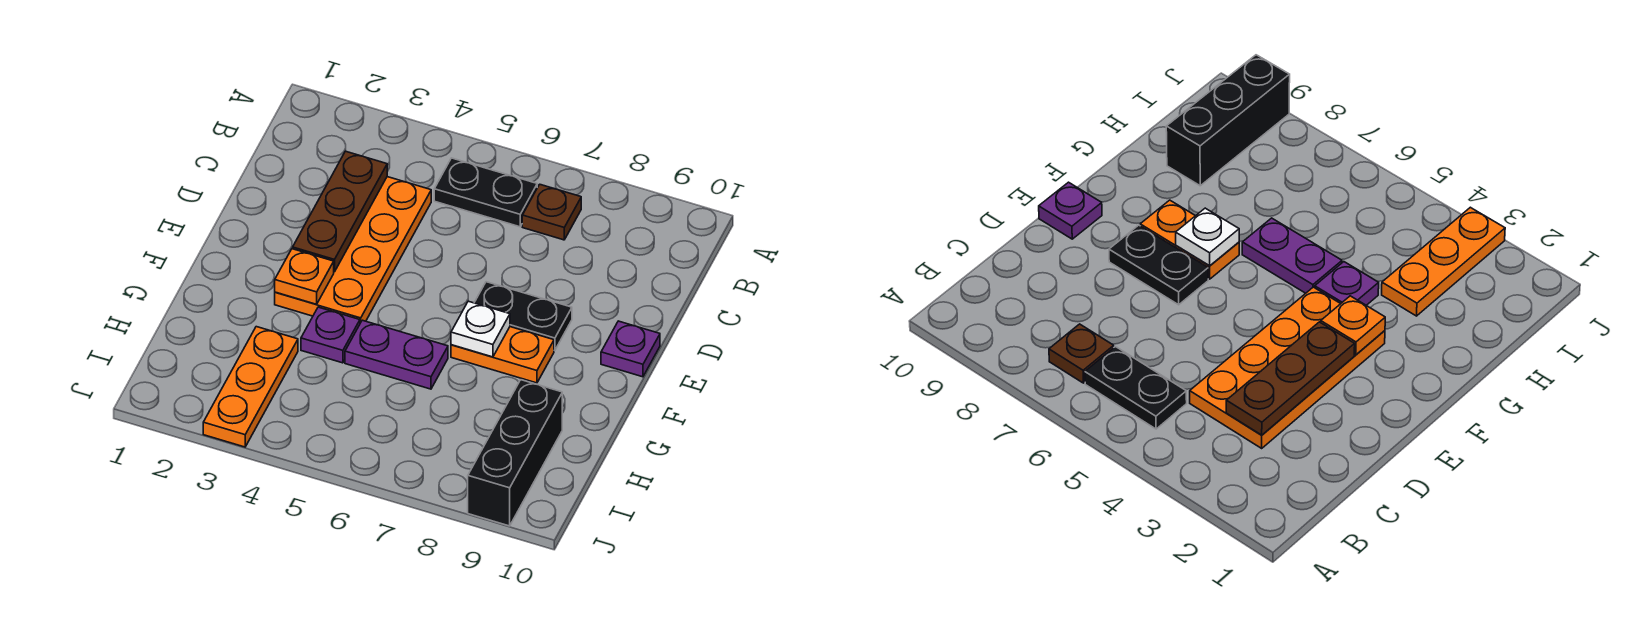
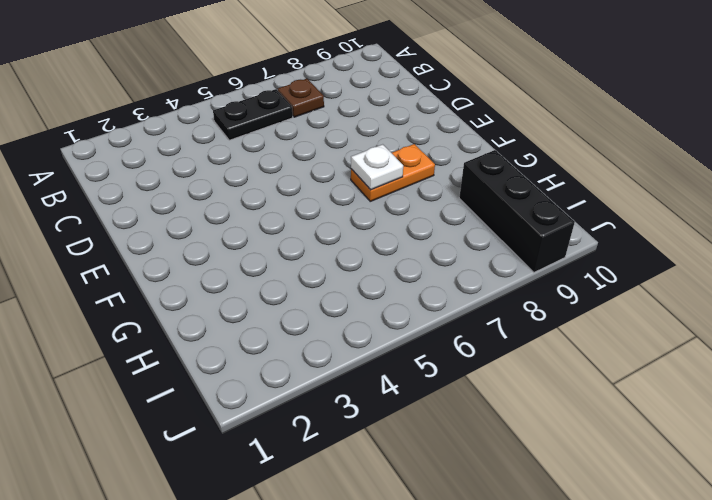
none -> orange plate C3:F4 level 1
none -> black plate E7:E8 level 1
none -> purple plate E10 level 1

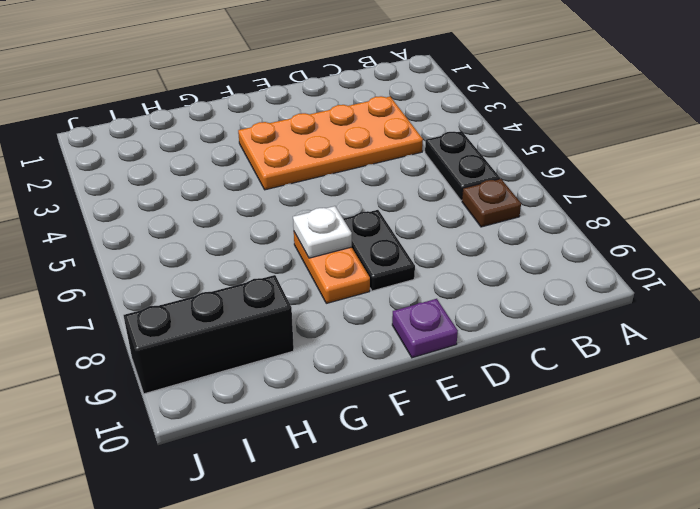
none -> purple plate G4 level 1
none -> purple plate G5:G6 level 1
none -> orange plate H3:J3 level 1

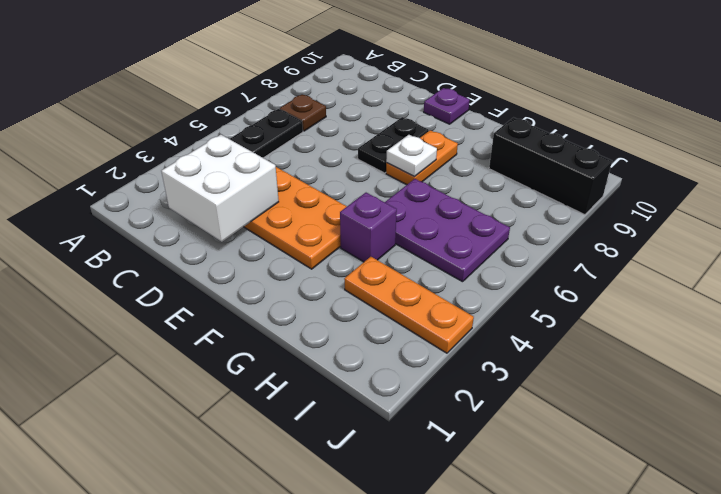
white brick C2:D3 level 2 -> brown plate C3:E3 level 2
purple brick G4 level 1 -> purple plate G4 level 1
purple plate G5:I6 level 1 -> purple plate G5:G6 level 1
none -> orange plate F3 level 2

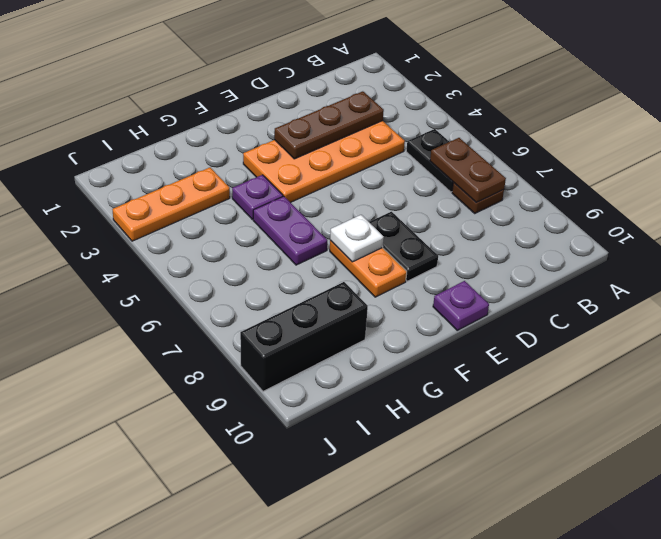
brown plate B6:B7 level 2 -> none
none -> orange plate F3 level 2

